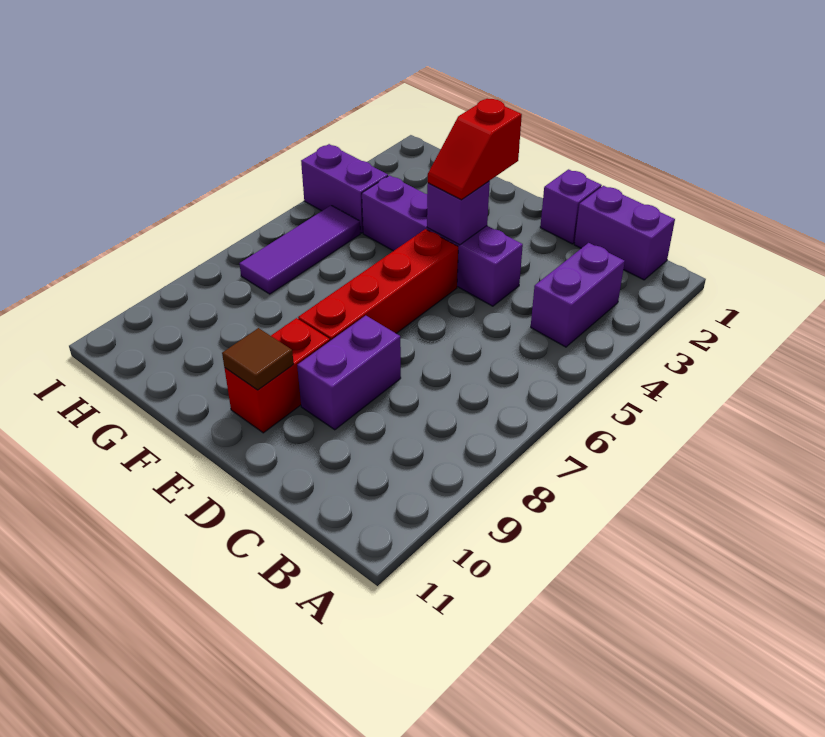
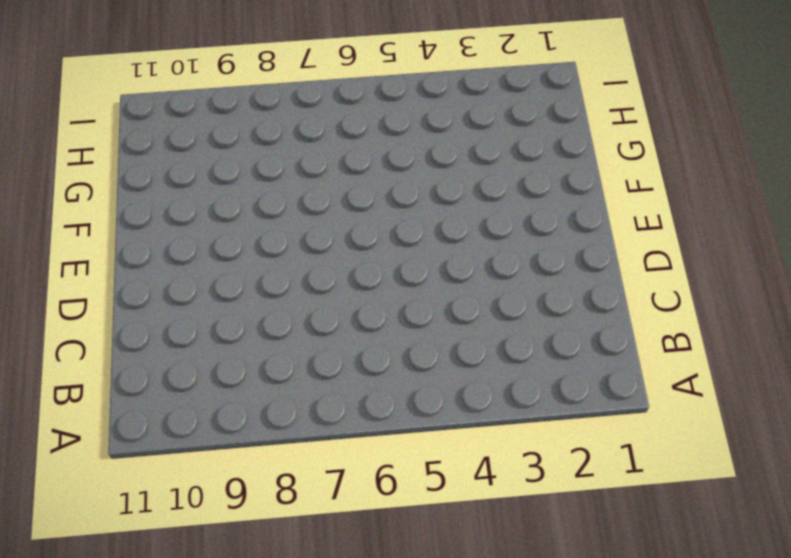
none -> purple brick B1:C1 level 1
none -> purple brick B3:B4 level 1
none -> purple brick D1 level 1

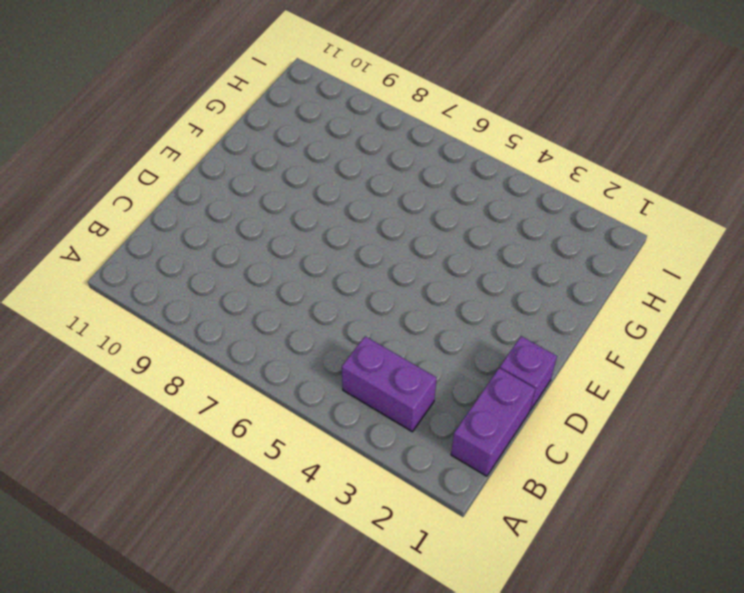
none -> purple brick D4:G4 level 1
none -> purple brick D8:D9 level 1
none -> red brick E5:E8 level 1

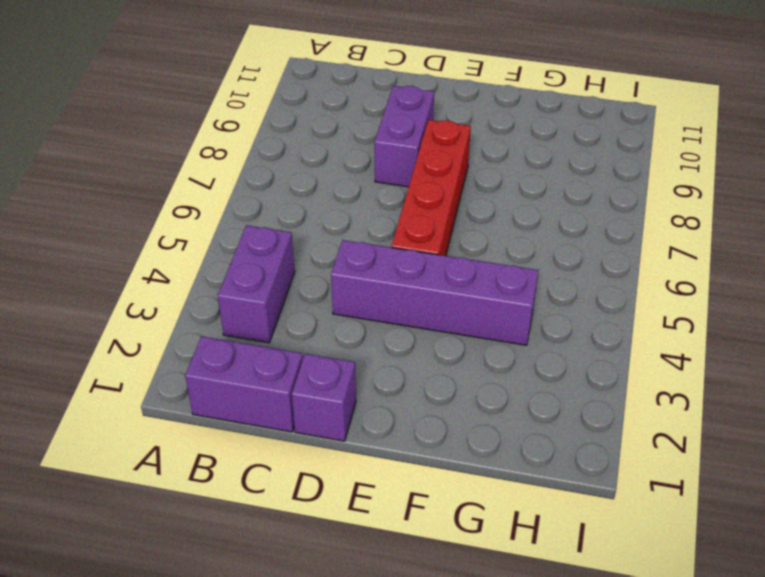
none -> red brick E9:E10 level 1
none -> purple brick H4:I4 level 1
none -> purple tile H5:H7 level 1

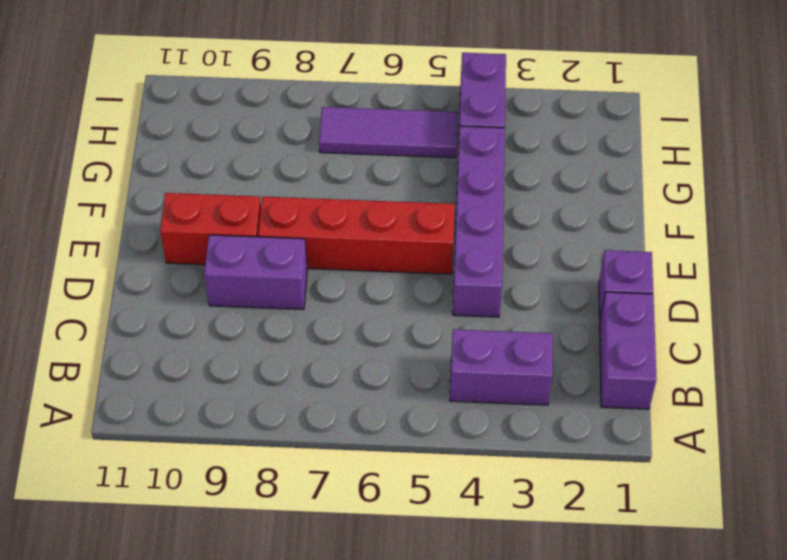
none -> purple brick E4 level 2
none -> brown tile E10 level 2
none -> red slope E3:E4 level 3 top 3

